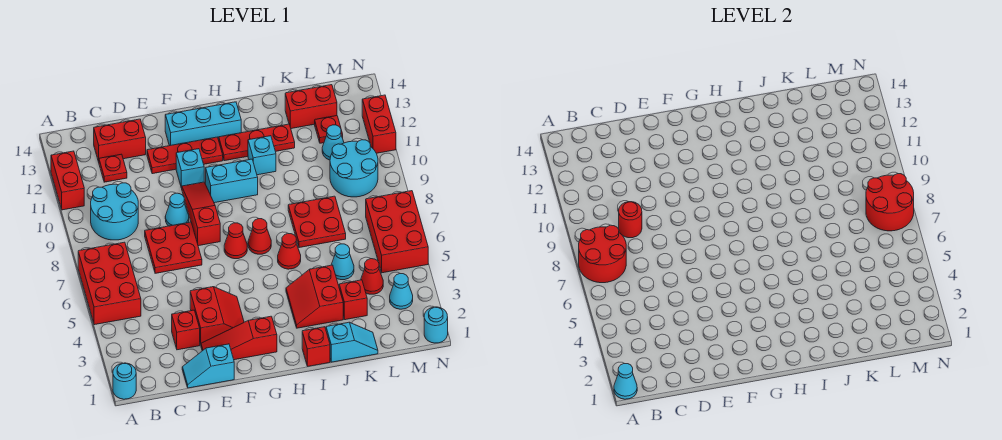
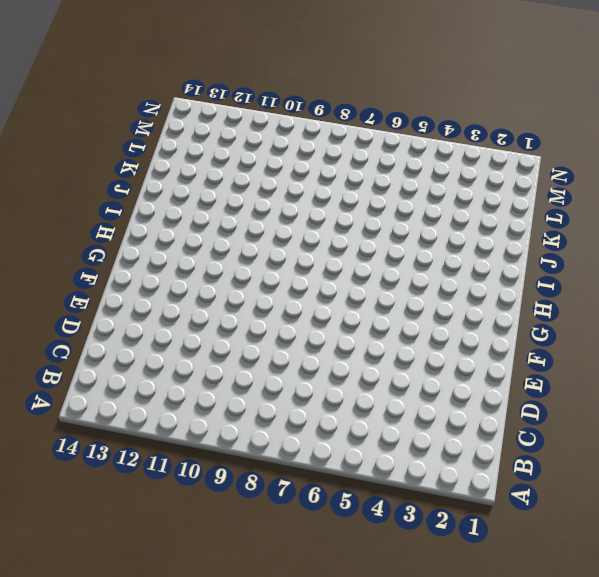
none -> cyan round brick A1 level 1
none -> red brick A5:B7 level 1
none -> red brick A11:A12 level 1
none -> cyan round brick B9:C10 level 1

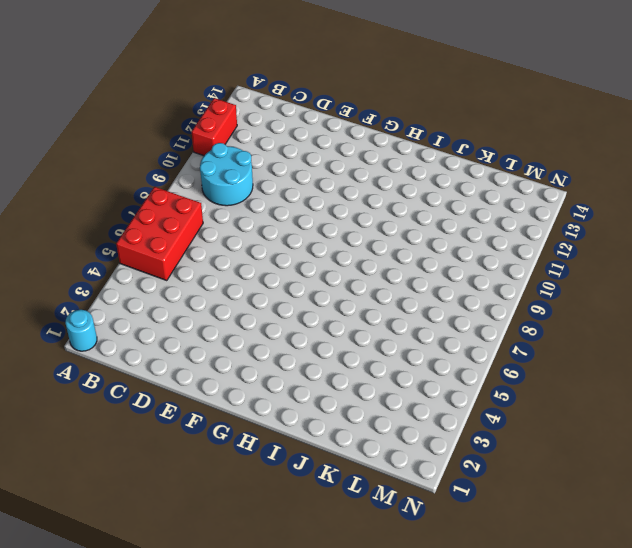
none -> red plate C12 level 1
none -> red brick C13:D13 level 1
none -> cyan slope D1:E1 level 1 top E
none -> red brick D3 level 1

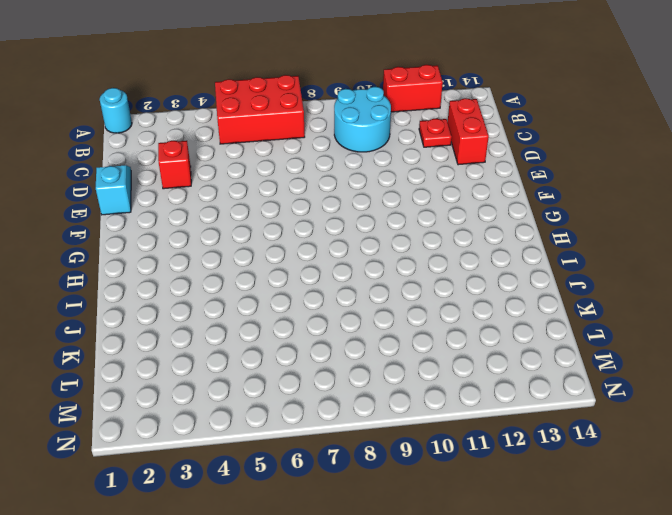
none -> red plate D7:E8 level 1
none -> red slope E2:G2 level 1 top G
none -> red slope E3:F4 level 1 top E
none -> cyan cone E9 level 1

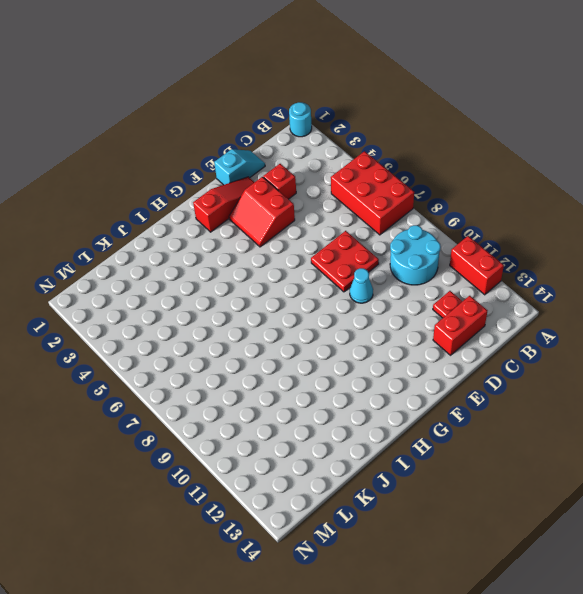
none -> red plate E12:G12 level 1
none -> red slope F8:F10 level 1 top 8
none -> cyan brick F11 level 1
none -> cyan brick F13:H13 level 1

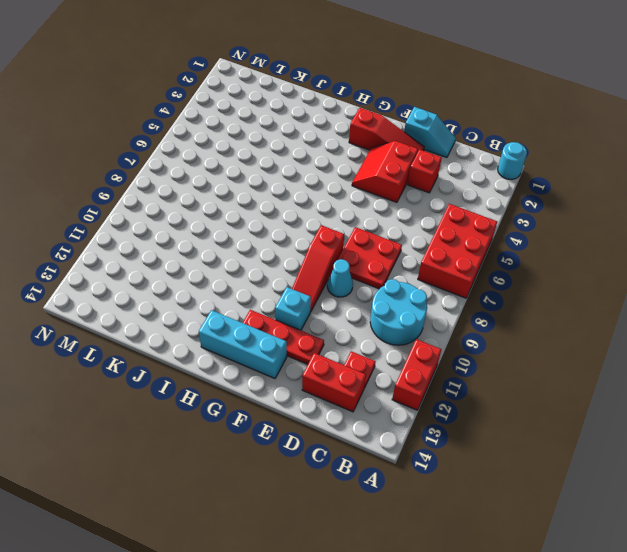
none -> red cone G7 level 1
none -> cyan brick G10:H10 level 1
none -> red cone H7 level 1
none -> red plate H12:J12 level 1

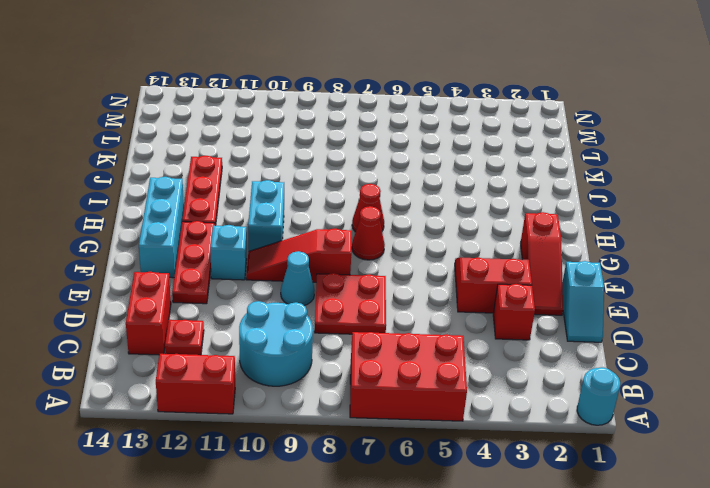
none -> red brick I1 level 1
none -> red slope I3:J4 level 1 top J
none -> red cone I6 level 1
none -> cyan brick I11 level 1

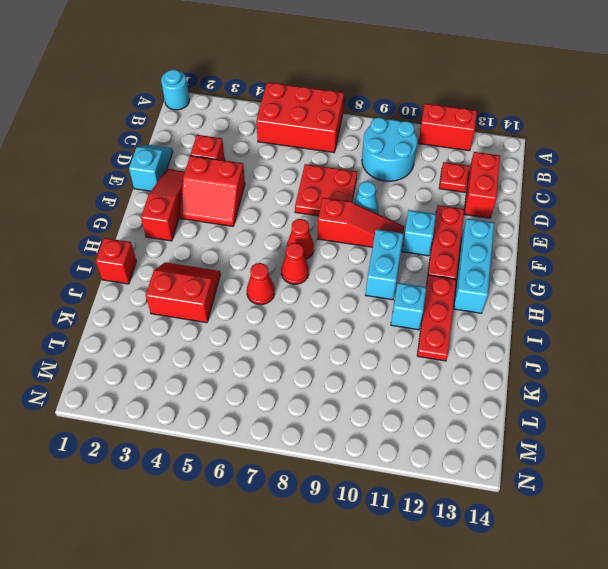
none -> cyan slope J1:K1 level 1 top J
none -> red plate J7:K8 level 1
none -> red brick K3 level 1
none -> cyan cone K5 level 1

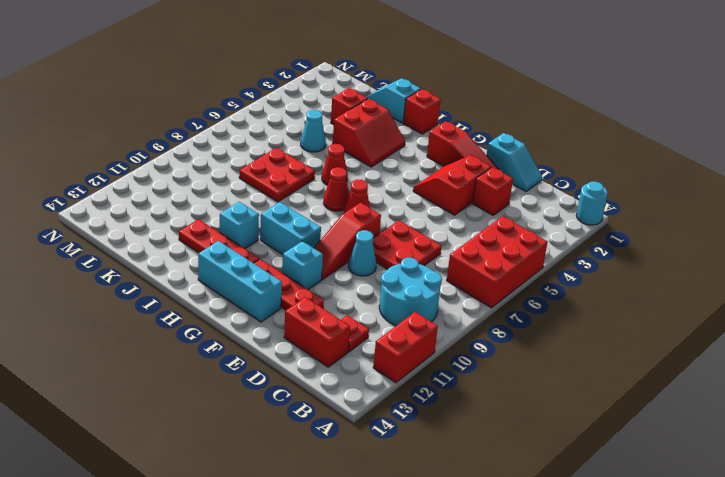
none -> red brick K13:L13 level 1
none -> red cone L4 level 1
none -> cyan round brick L9:M10 level 1
none -> cyan cone L11 level 1

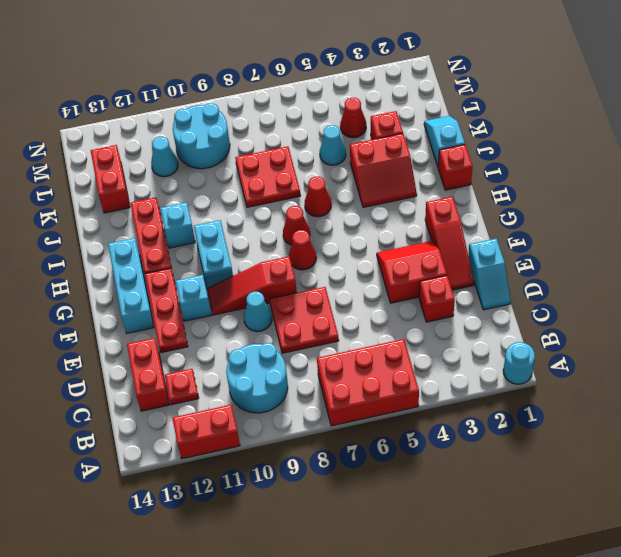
none -> red plate L12 level 1
none -> cyan cone M3 level 1
none -> red brick M5:N7 level 1
none -> cyan round brick N1 level 1

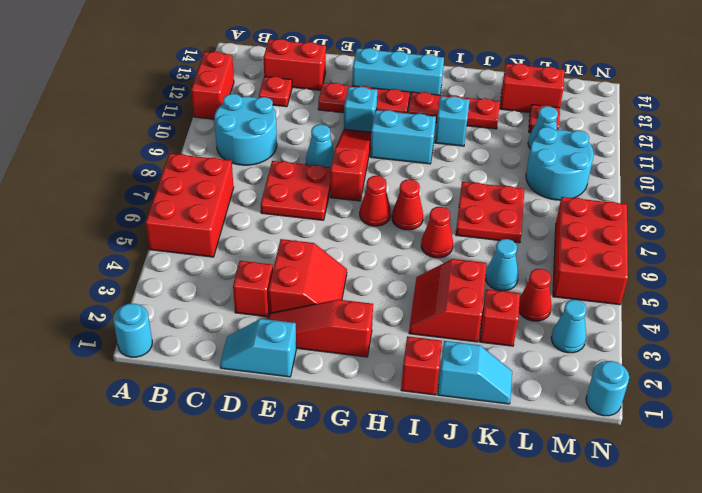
none -> red brick N11:N12 level 1
none -> cyan cone A1 level 2
none -> red round brick A7:B8 level 2
none -> red round brick C9 level 2

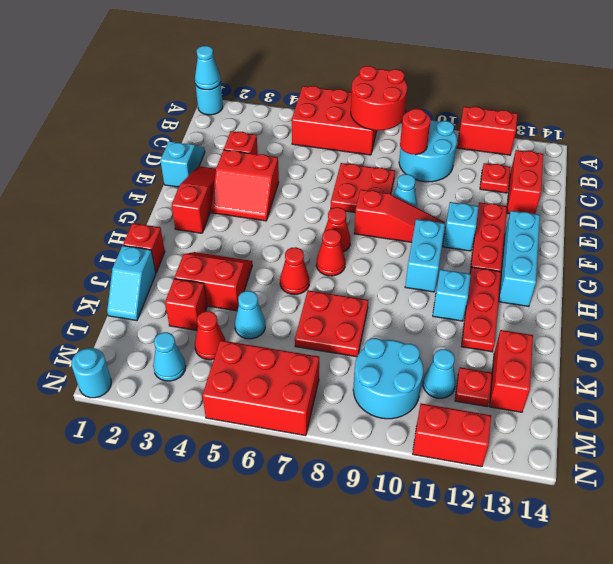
none -> red round brick M7:N8 level 2

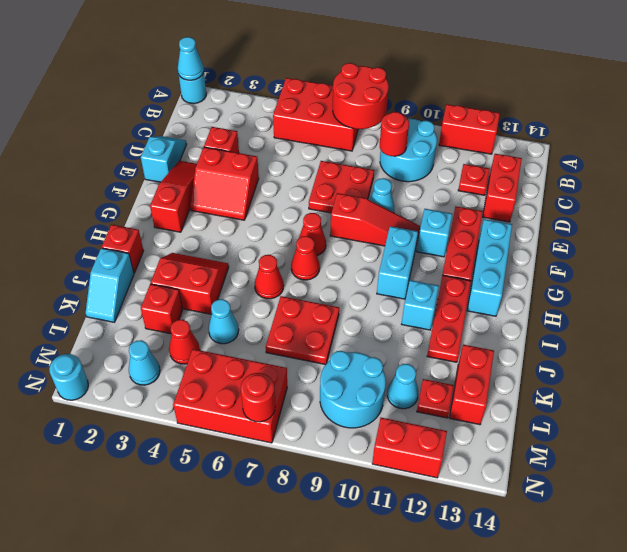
red round brick N7 level 2 -> red round brick M7:N8 level 2

